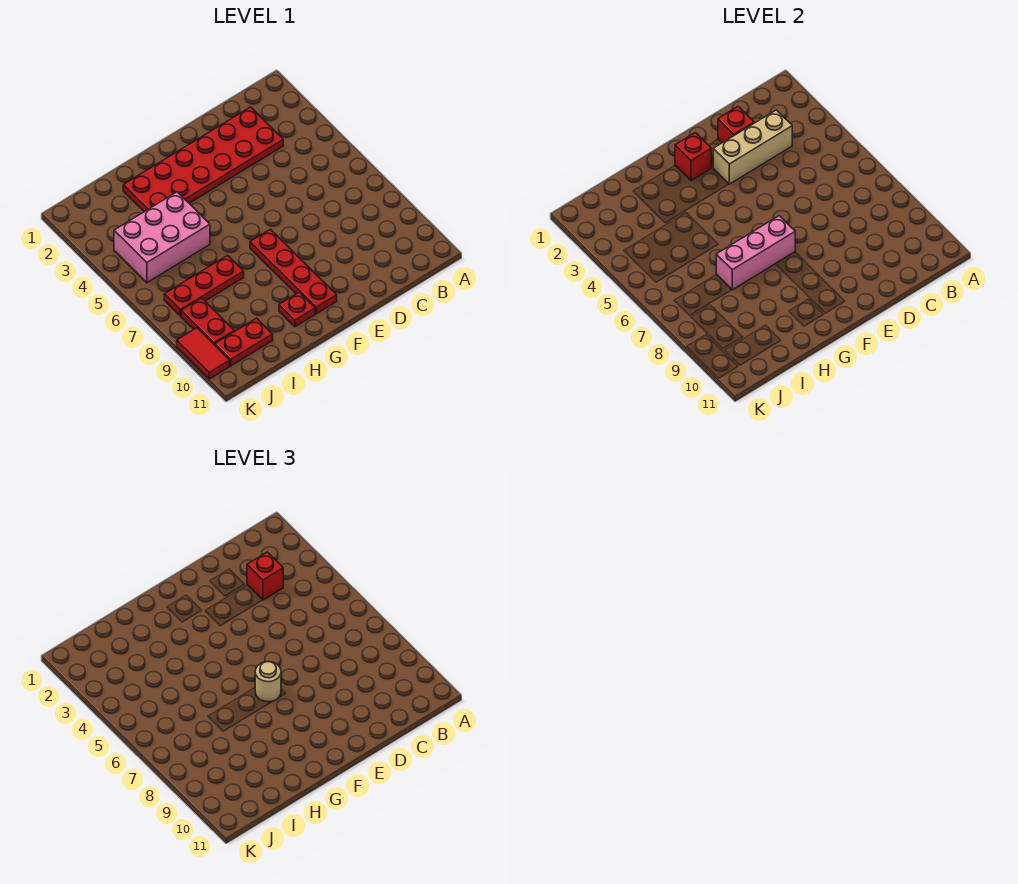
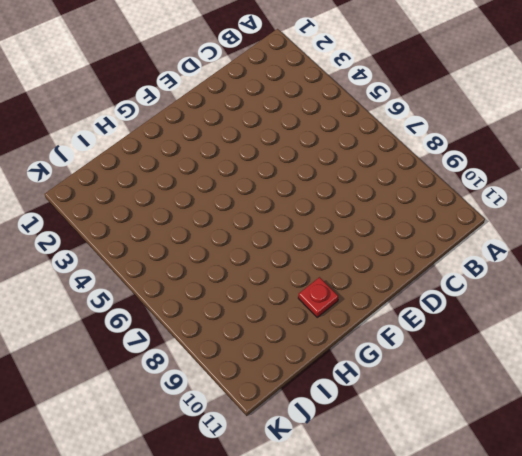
none -> red plate C2:H3 level 1
none -> red plate F7:F10 level 1
none -> pink brick H4:J5 level 1

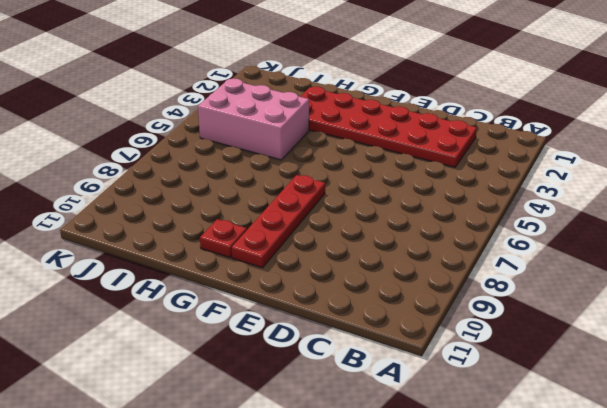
none -> red plate H7:J7 level 1
none -> red plate I10:J10 level 1
none -> red plate J8:J9 level 1

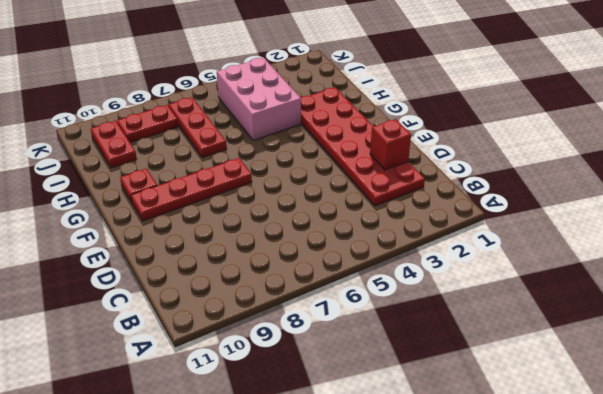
none -> red tile K9:K10 level 1
none -> tan brick C3:E3 level 2
none -> red brick F2 level 2

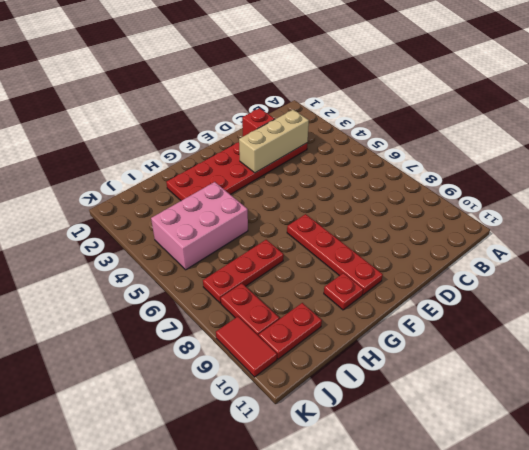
none -> red brick F2 level 2
none -> pink brick F7:H7 level 2
none -> red brick C3 level 3

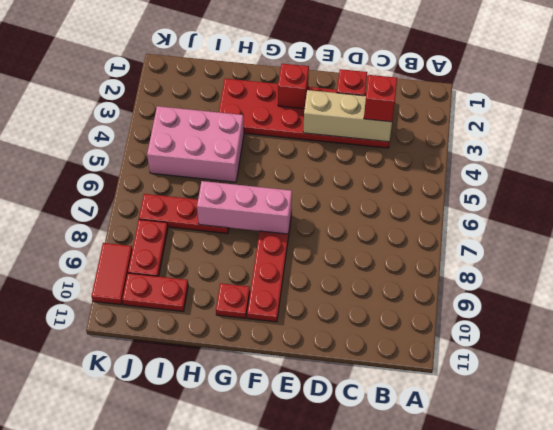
none -> tan round brick F7 level 3

